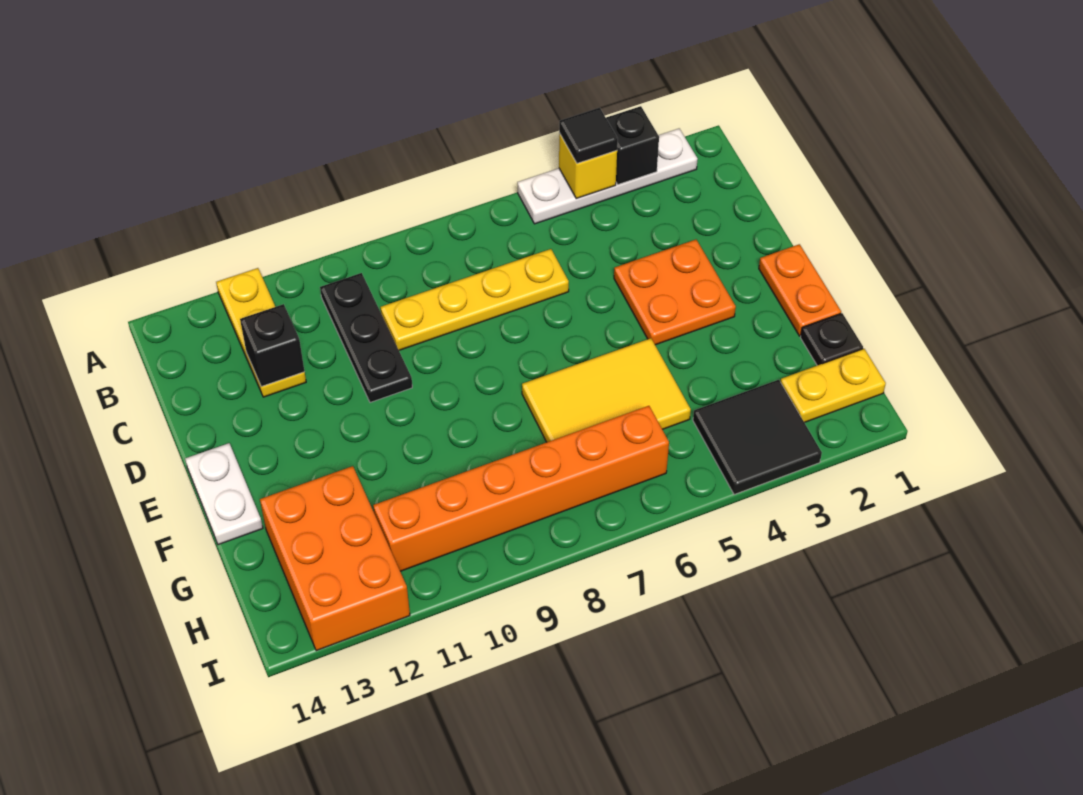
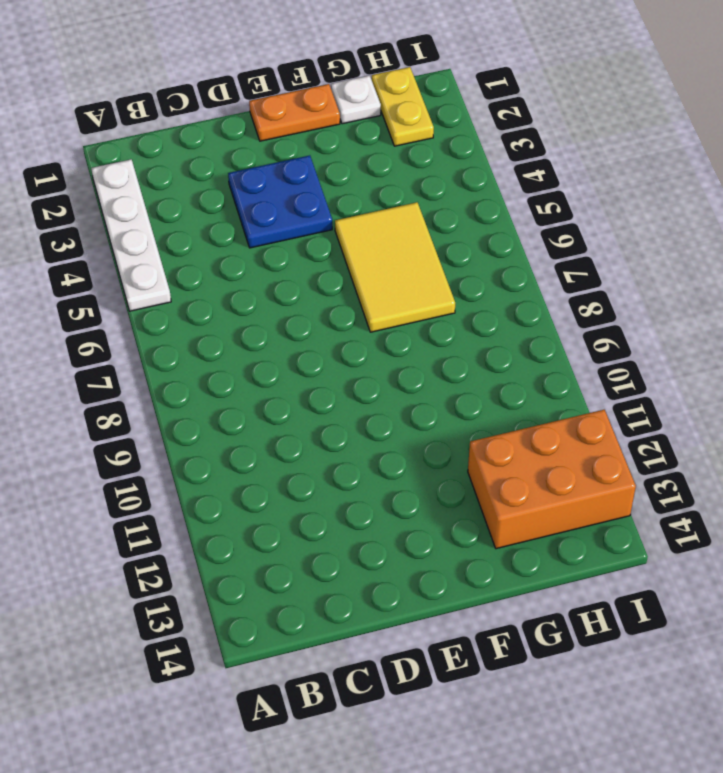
blue plate D3:E4 level 1 -> orange plate D3:E4 level 1
white plate G1 level 1 -> black plate G1 level 1
none -> yellow plate A12:C12 level 1
none -> black plate B10:D10 level 1
none -> yellow plate C6:C9 level 1

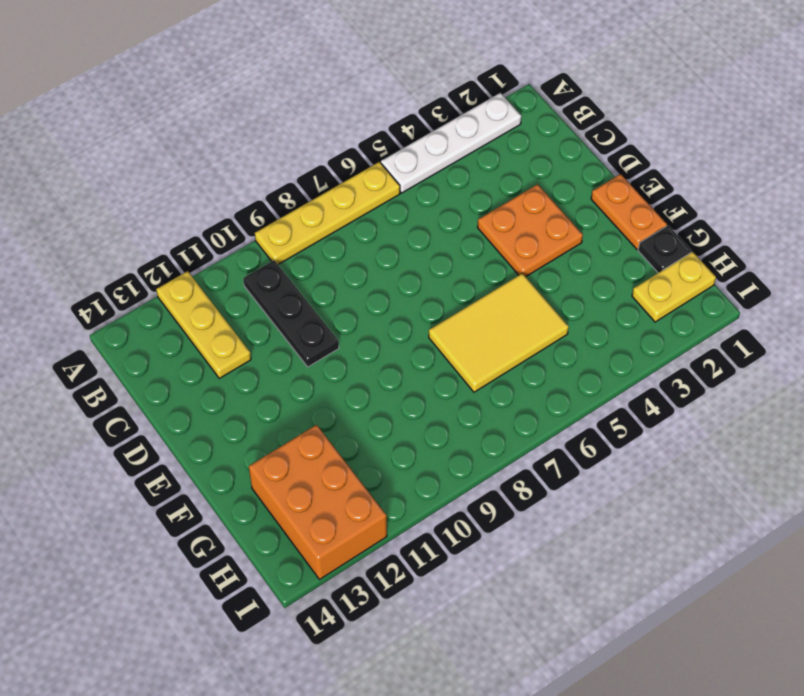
yellow plate A6:A9 level 1 -> yellow plate C6:C9 level 1
none -> white plate E14:F14 level 1
none -> black tile H3:I4 level 1
none -> orange brick H6:H11 level 1

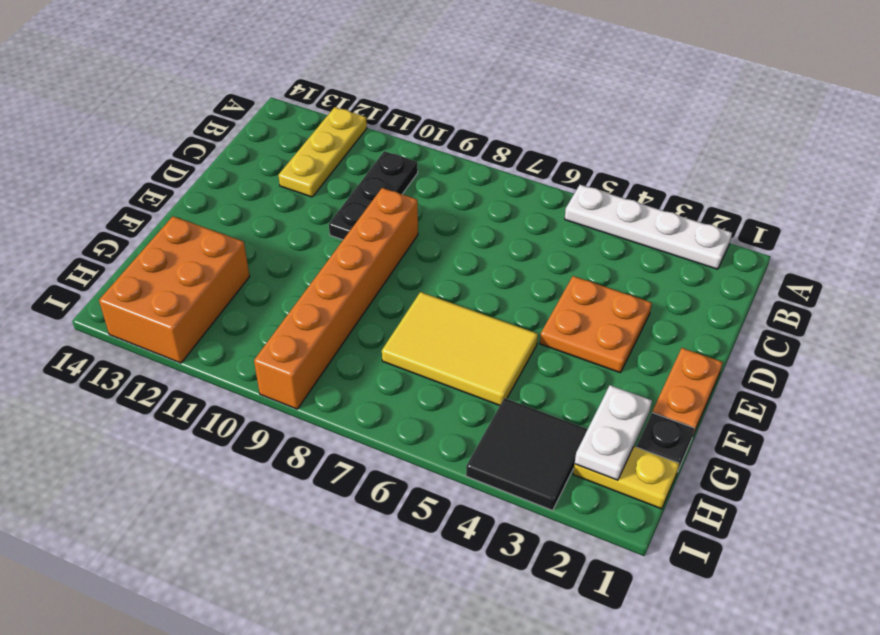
orange brick D9:I9 level 1 -> orange brick H6:H11 level 1
white plate G2:H2 level 2 -> white plate E14:F14 level 1
none -> yellow plate C6:C9 level 1
none -> black brick A3 level 2
none -> yellow brick A4 level 2

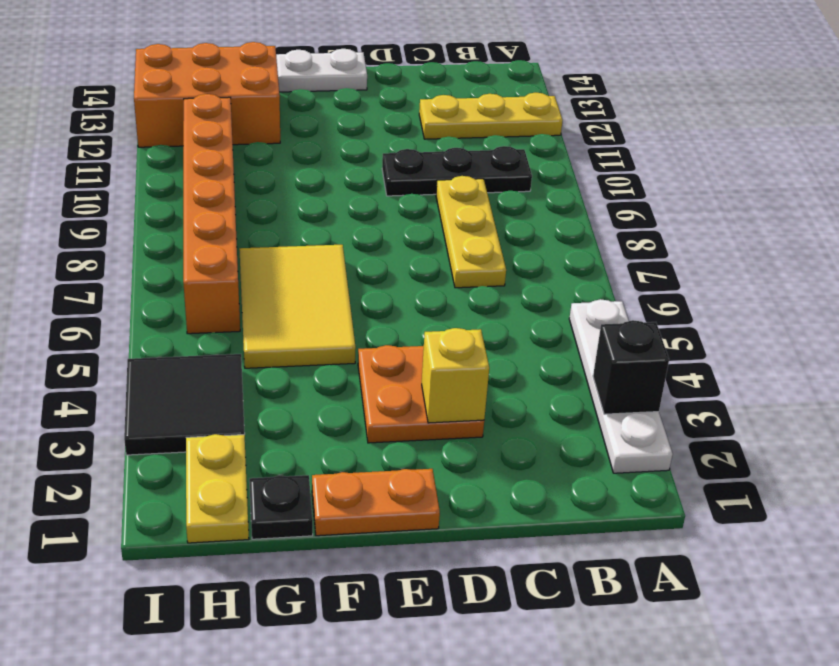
yellow plate C7:C9 level 1 -> yellow plate C6:C9 level 1
yellow brick D3 level 2 -> yellow brick A4 level 2
none -> black brick C12 level 2
none -> black tile A4 level 3

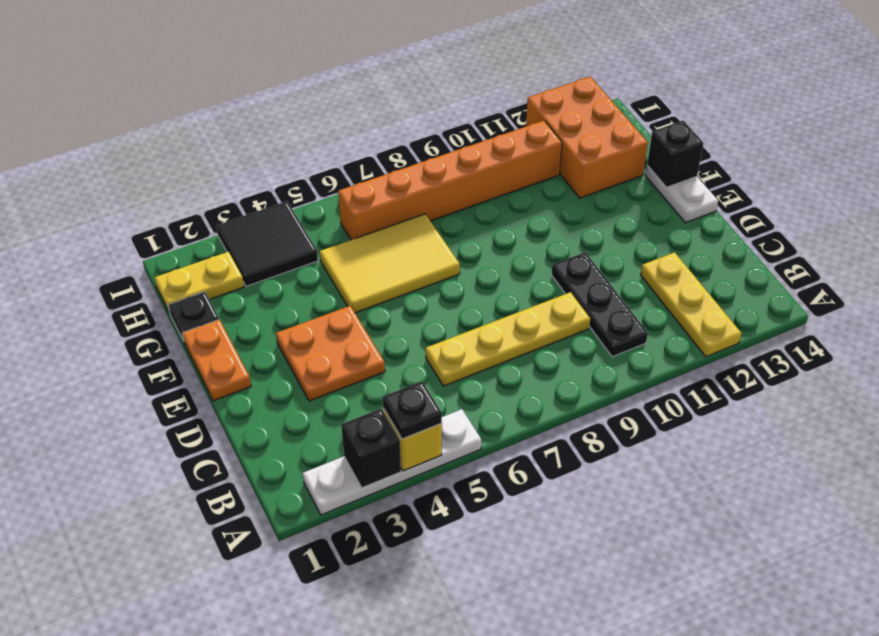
black plate A4 level 3 -> black tile A4 level 3
black brick F14 level 2 -> black brick C12 level 2

